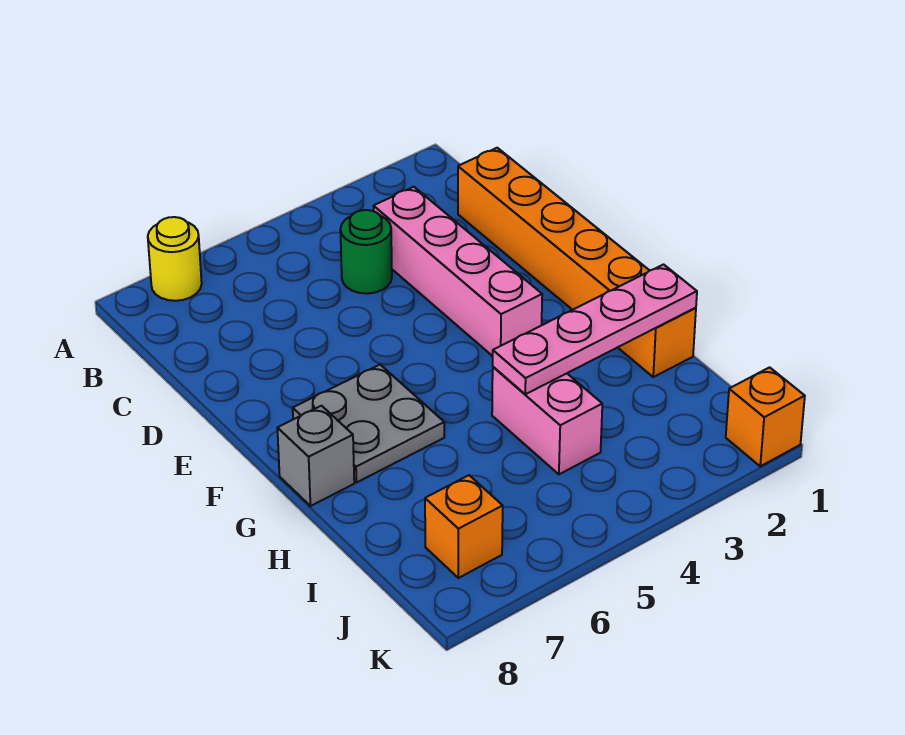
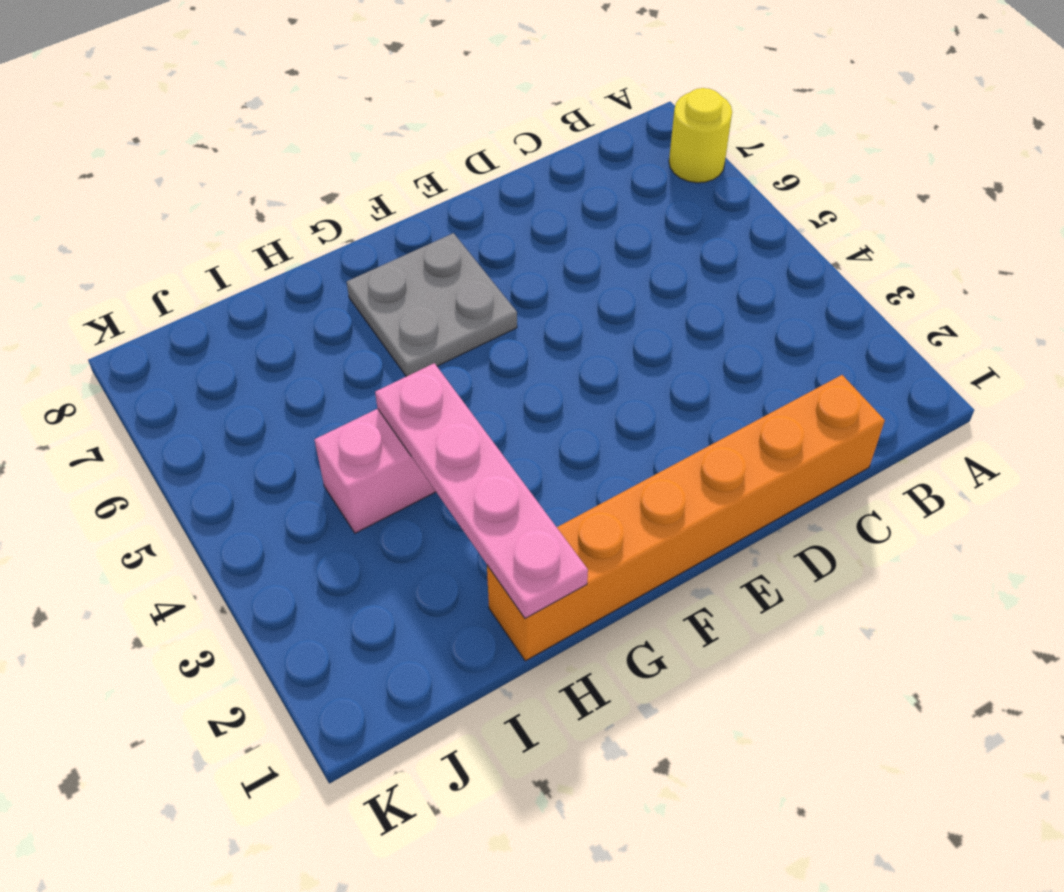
none -> pink brick C3:F3 level 1
none -> green round brick C4 level 1

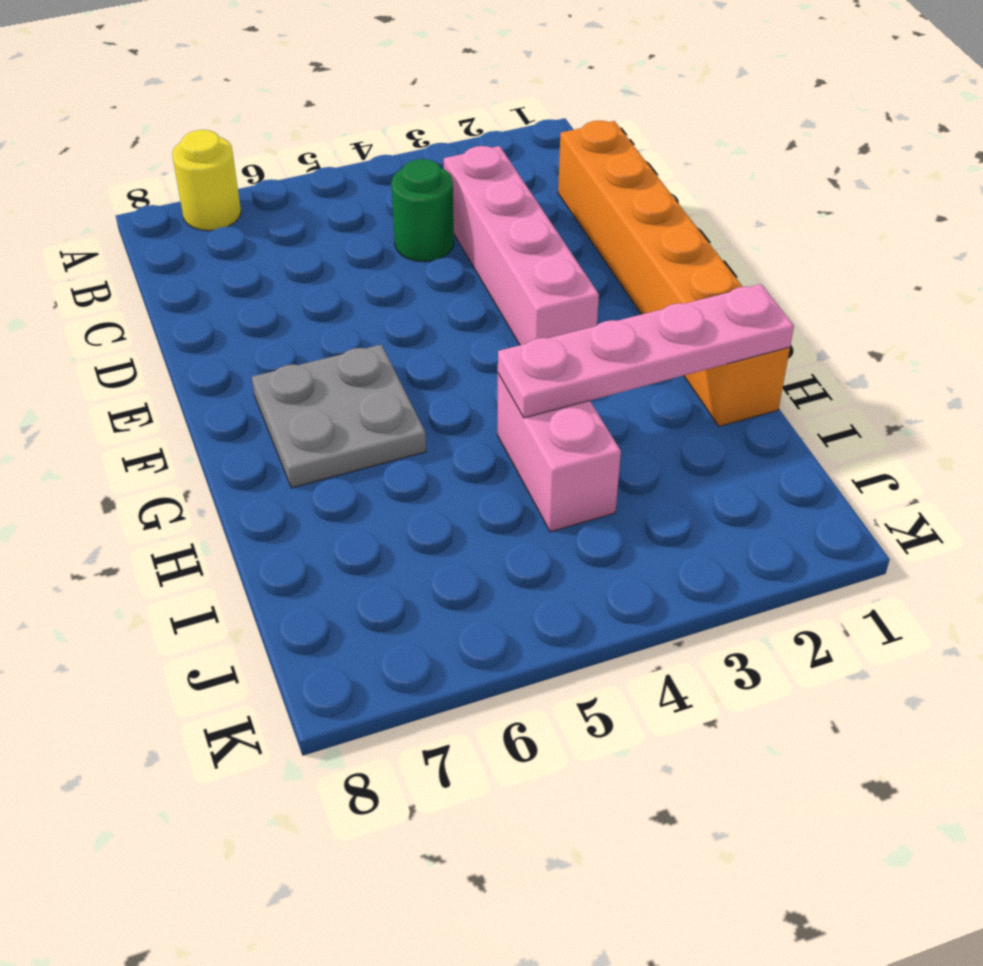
none -> grey brick G8 level 1
none -> orange brick J7 level 1

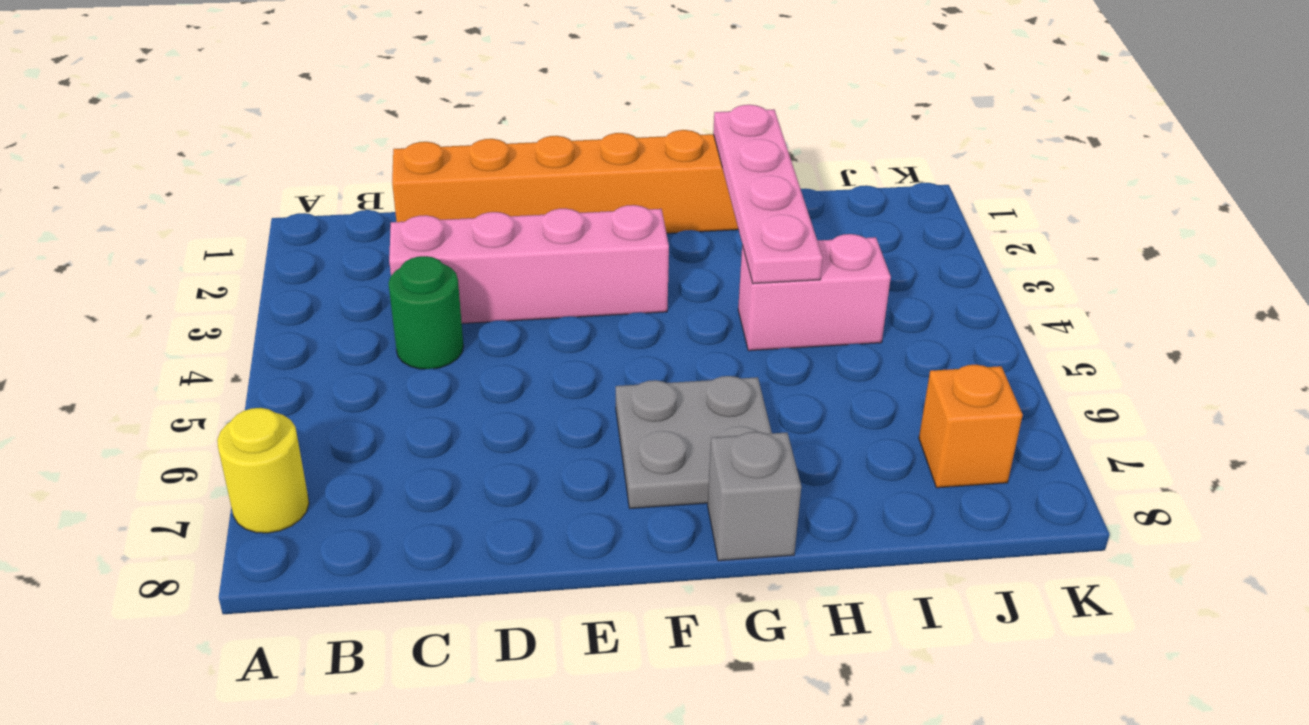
none -> orange brick K1 level 1

